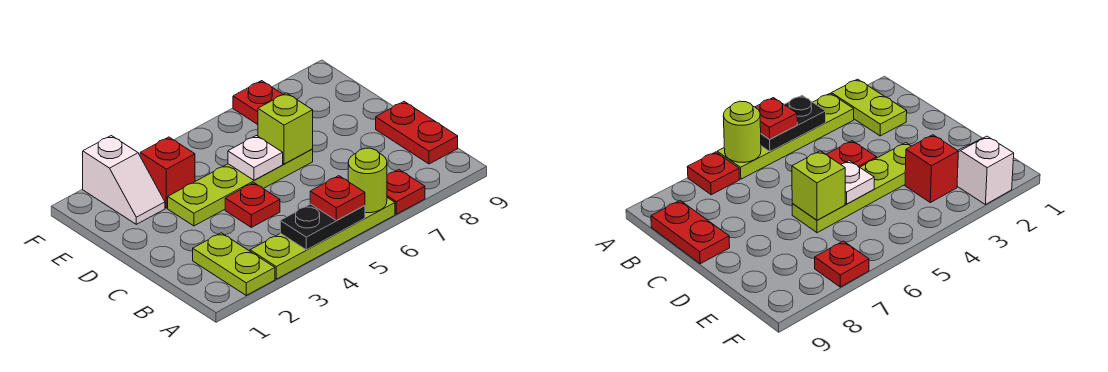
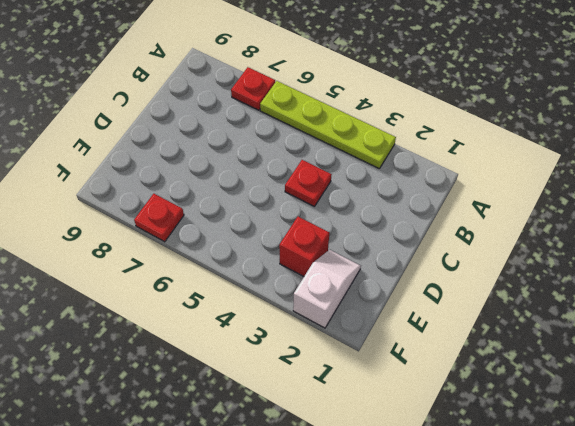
none -> lime plate A2:B2 level 1
none -> red plate B9:C9 level 1
none -> lime plate D3:D6 level 1

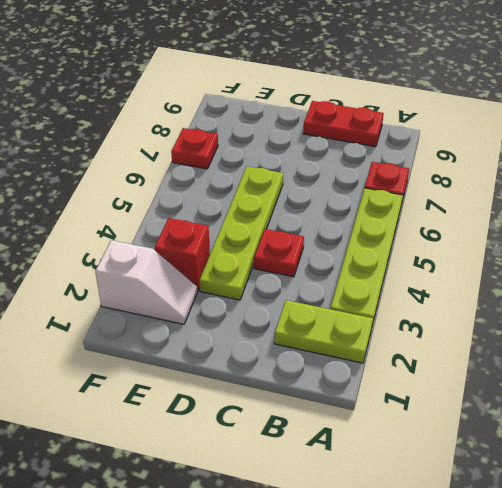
none -> black plate A4:A5 level 2
none -> lime round brick A6 level 2
none -> white plate D5 level 2

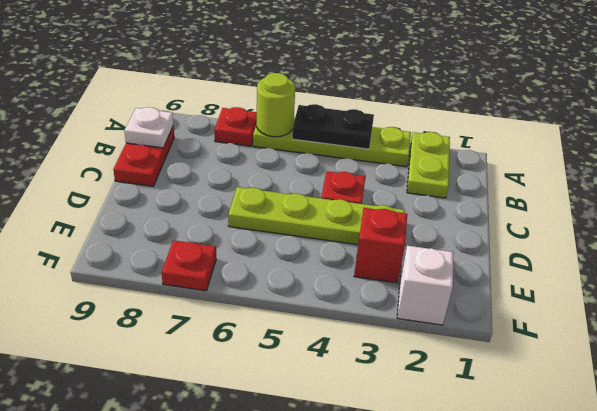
white plate B9 level 2 -> white plate D5 level 2
none -> lime brick D6 level 2
none -> red plate A5 level 3

